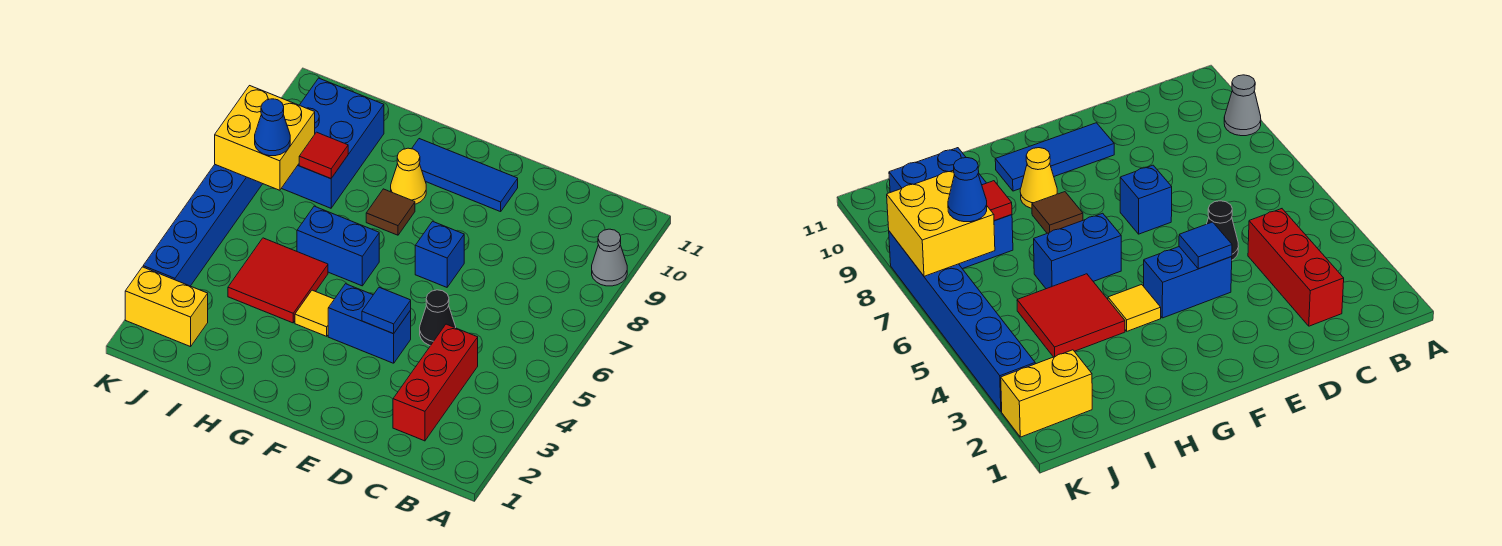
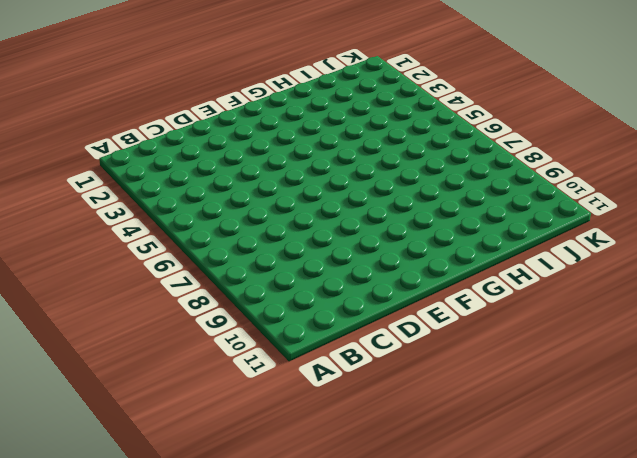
none -> grey cone A9 level 1
none -> red brick C2:C4 level 1
none -> black cone D5 level 1

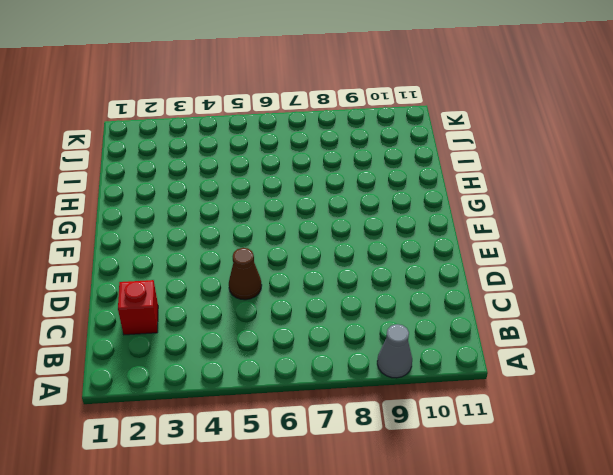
red brick C2 level 1 -> red brick C2:C4 level 1
brown cone D5 level 1 -> black cone D5 level 1
none -> blue brick E4:F4 level 1
none -> blue brick E7 level 1
none -> blue tile E10:G10 level 1

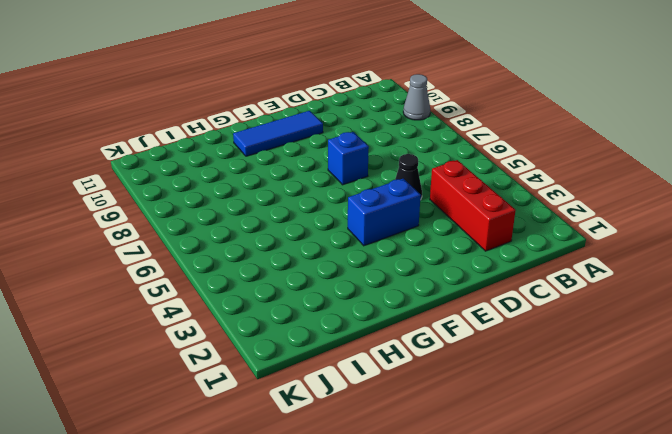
none -> yellow tile G4 level 1
none -> blue brick G6:H6 level 1
none -> brown tile G8 level 1

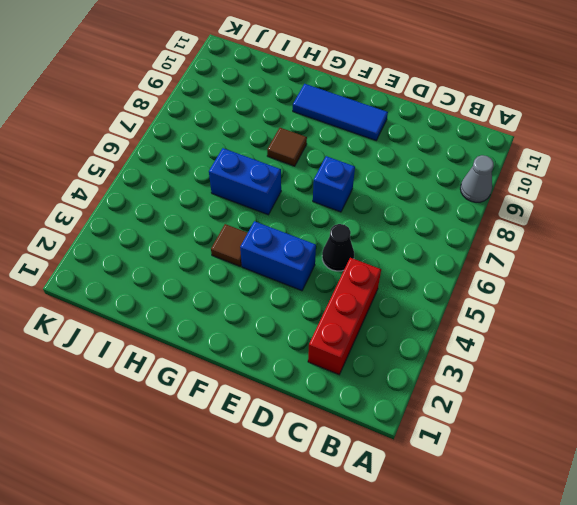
brown tile G4 level 1 -> yellow tile G4 level 1
none -> yellow cone G9 level 1
none -> red tile H4:I5 level 1
none -> blue brick I8:J10 level 1

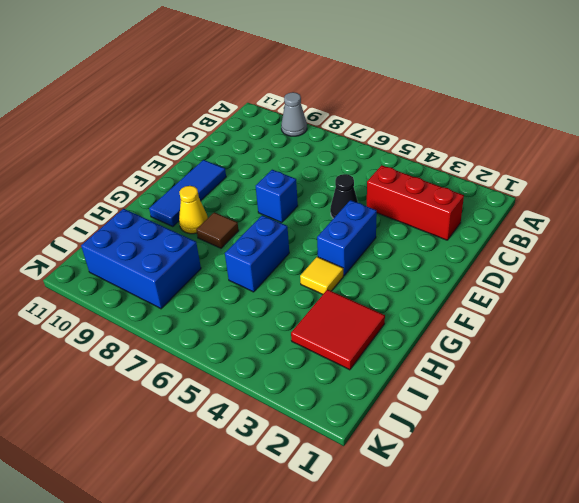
red tile H2:I3 level 1 -> red tile H4:I5 level 1
none -> yellow brick J2:K2 level 1
none -> blue brick K3:K8 level 1
none -> blue tile E4 level 2

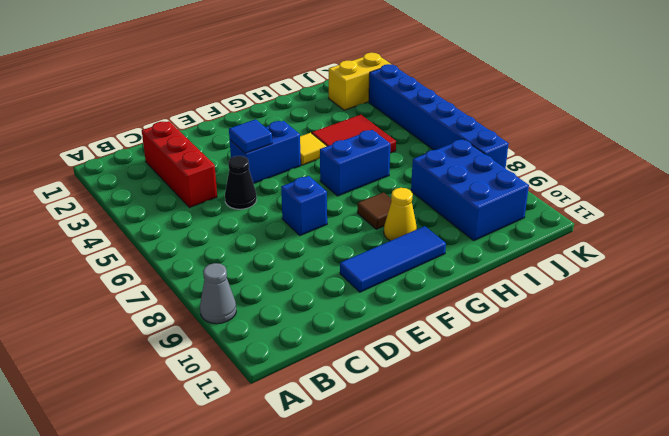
none -> red tile I8 level 2
none -> yellow brick J7:K8 level 2
none -> blue cone J7 level 3

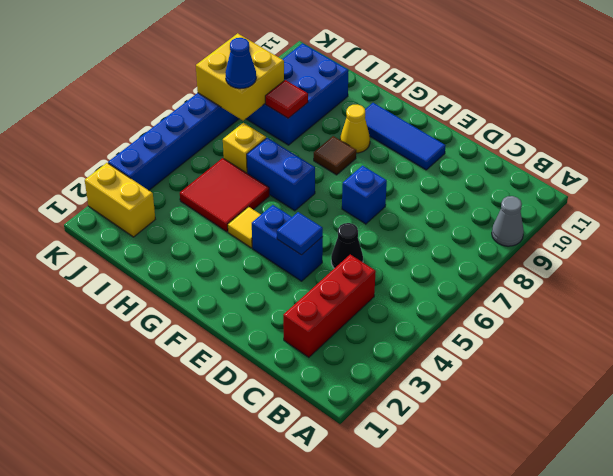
yellow brick I6 level 1 -> none

